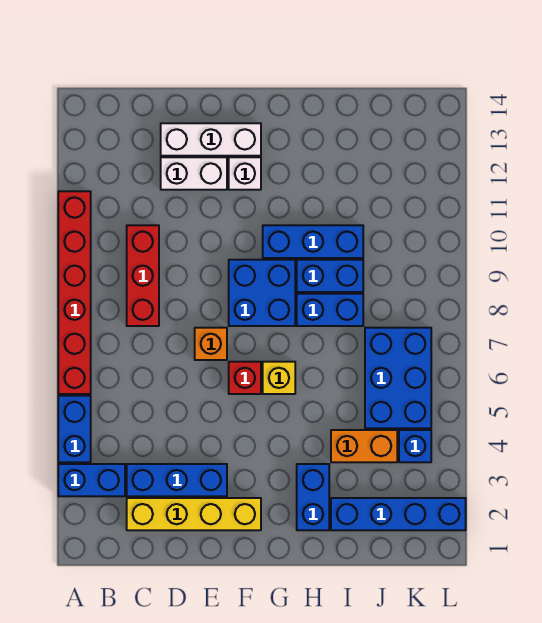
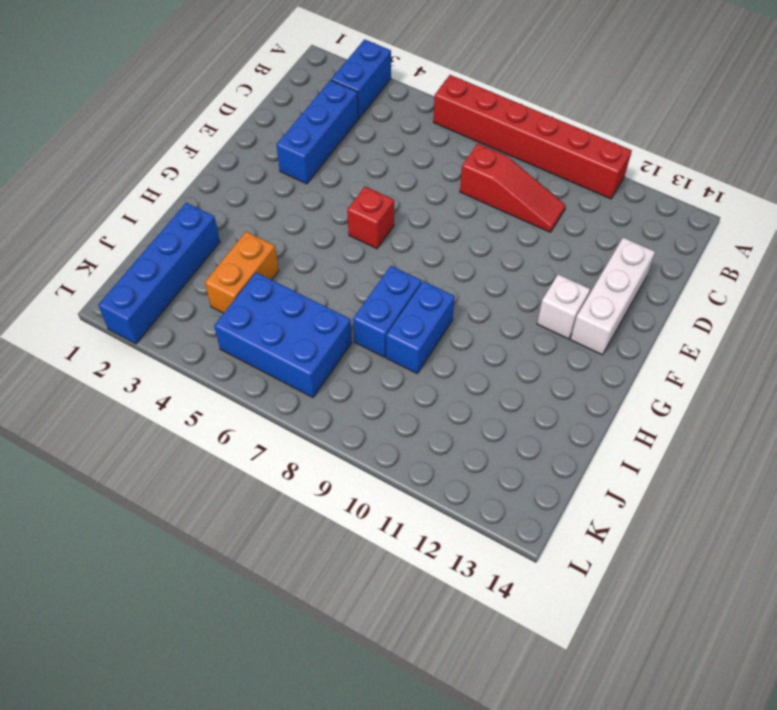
red slope C8:C10 level 1 top 8 -> red brick C8:C10 level 1
none -> blue brick A4:A5 level 1
none -> yellow brick C2:F2 level 1
none -> white brick D12:E12 level 1

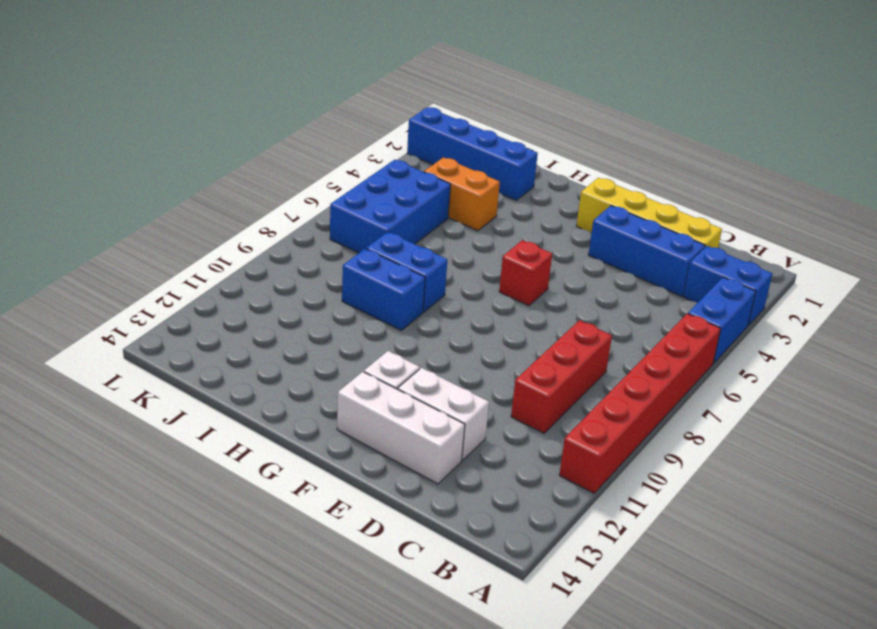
none -> orange brick E7 level 1
none -> blue brick F8:G9 level 1
none -> yellow brick G6 level 1

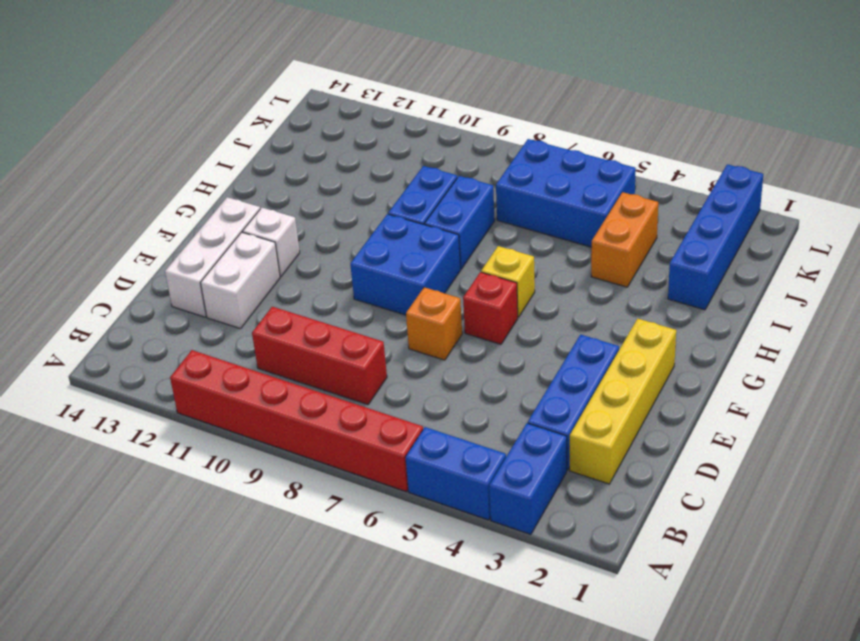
none -> blue brick G10:I10 level 1
none -> blue brick H2:H3 level 1
none -> blue brick K4 level 1

